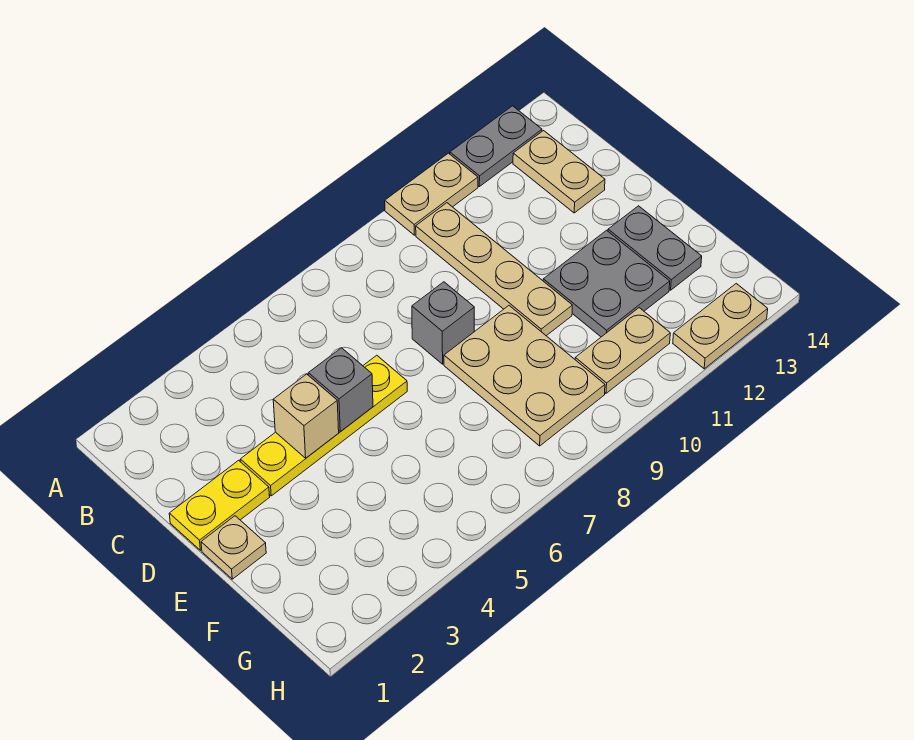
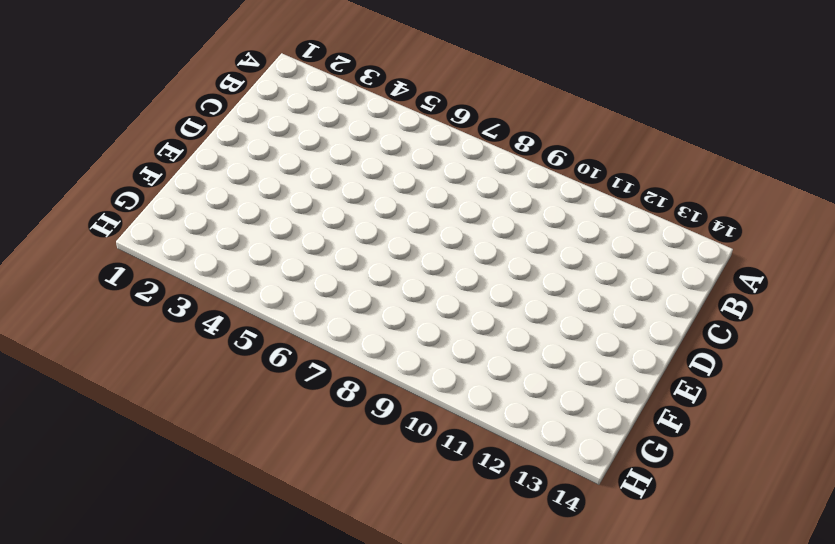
none -> tan plate A10:A11 level 1
none -> grey plate A12:A13 level 1
none -> tan plate B10:E10 level 1

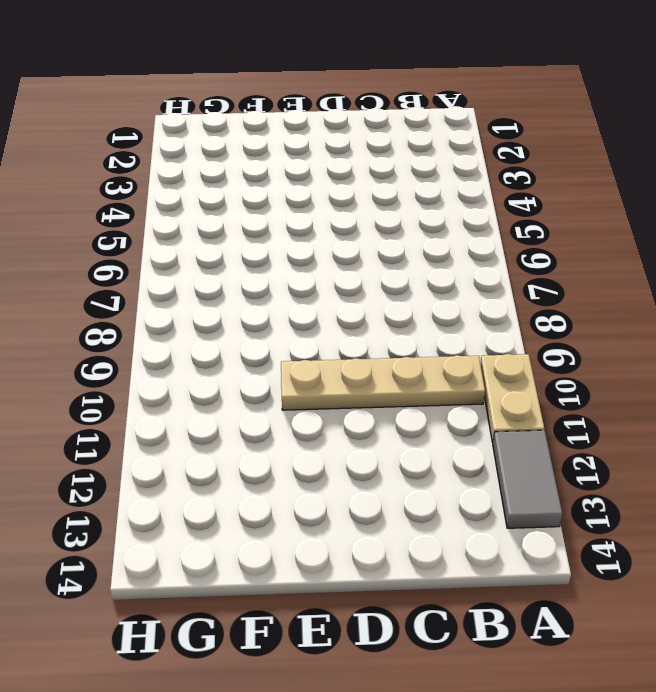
grey tile A12:A13 level 1 -> grey plate A12:A13 level 1
none -> tan plate B13:C13 level 1
none -> yellow plate D1:D2 level 1
none -> yellow plate D3:D6 level 1

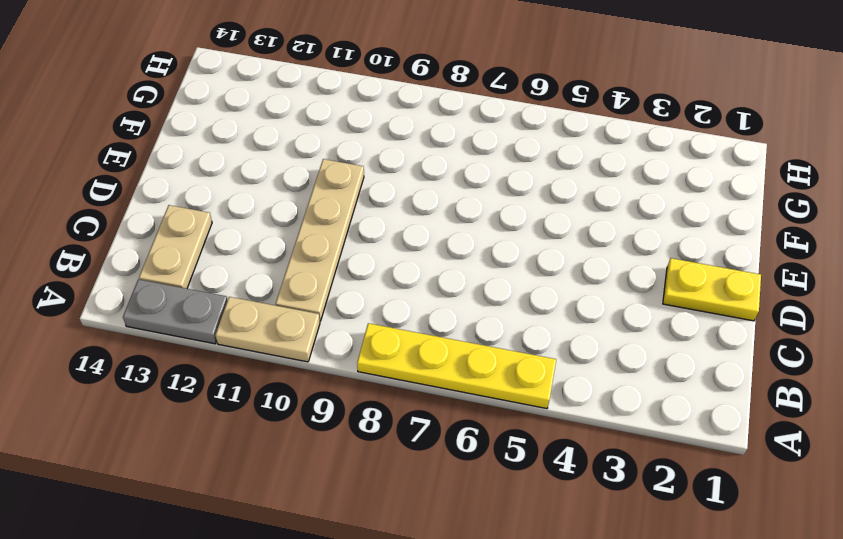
yellow plate A5:A8 level 1 -> yellow plate D3:D6 level 1
none -> grey brick D8 level 1
none -> tan plate E1 level 1
none -> tan plate E8:G9 level 1

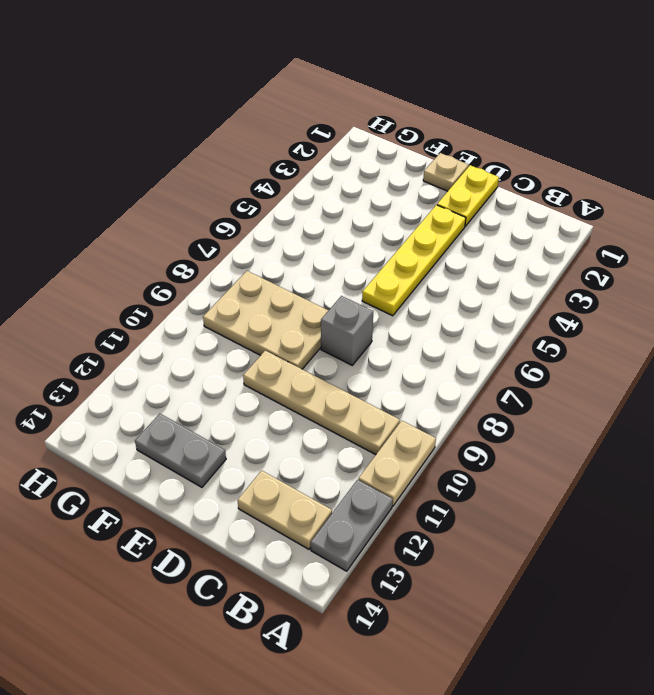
none -> grey plate E11:F12 level 1
none -> tan plate G10:G11 level 1
none -> tan plate H12:H13 level 1

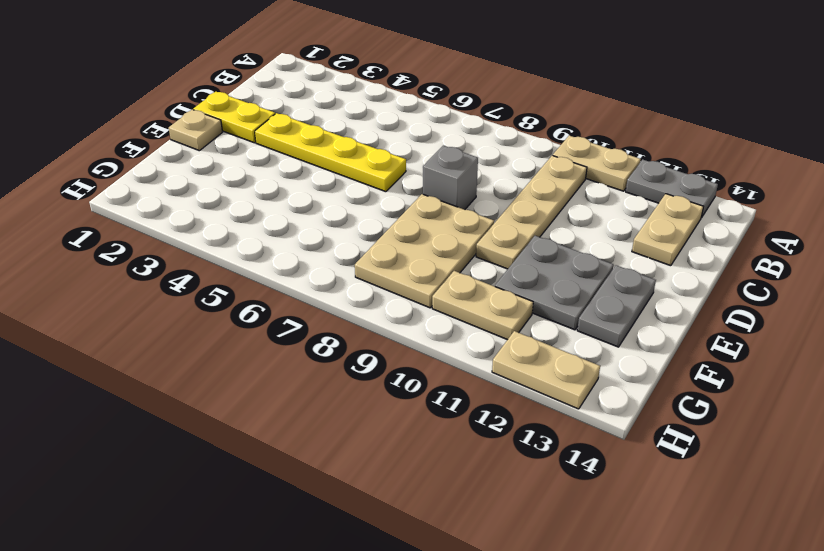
none -> tan brick D4 level 2
none -> grey brick D5 level 2

